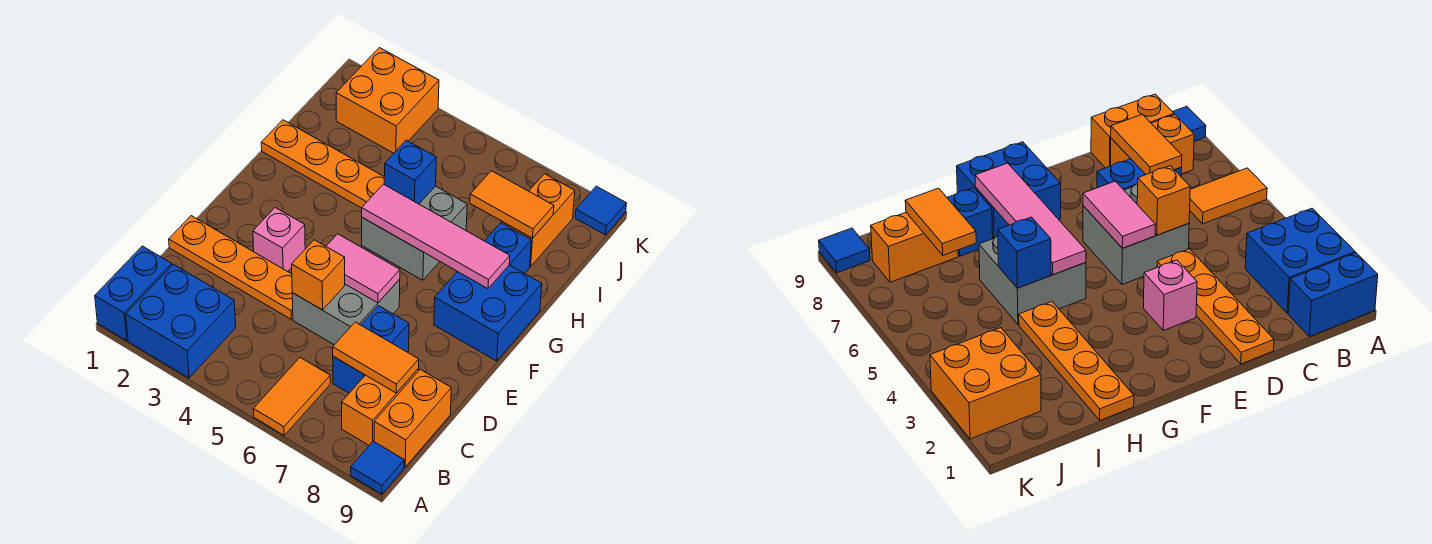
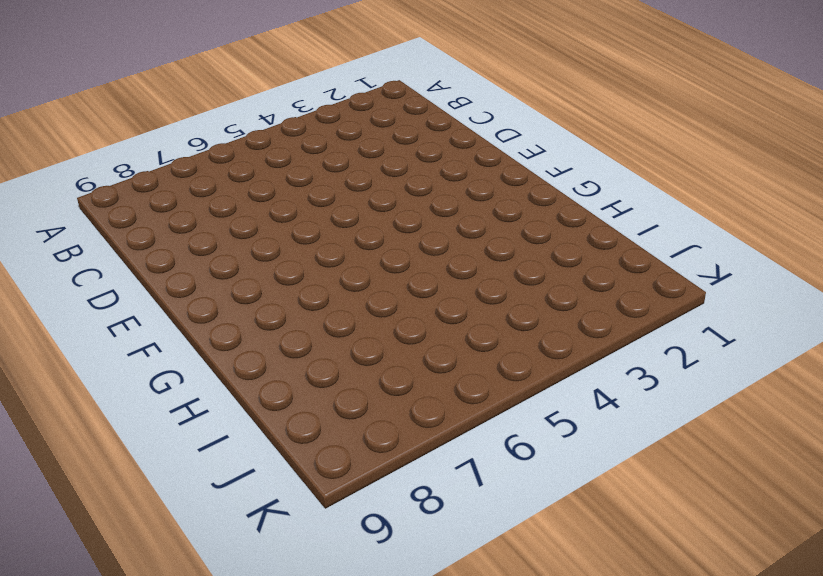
none -> blue brick A1:B1 level 1
none -> blue brick A2:B3 level 1
none -> orange tile A6:B6 level 1

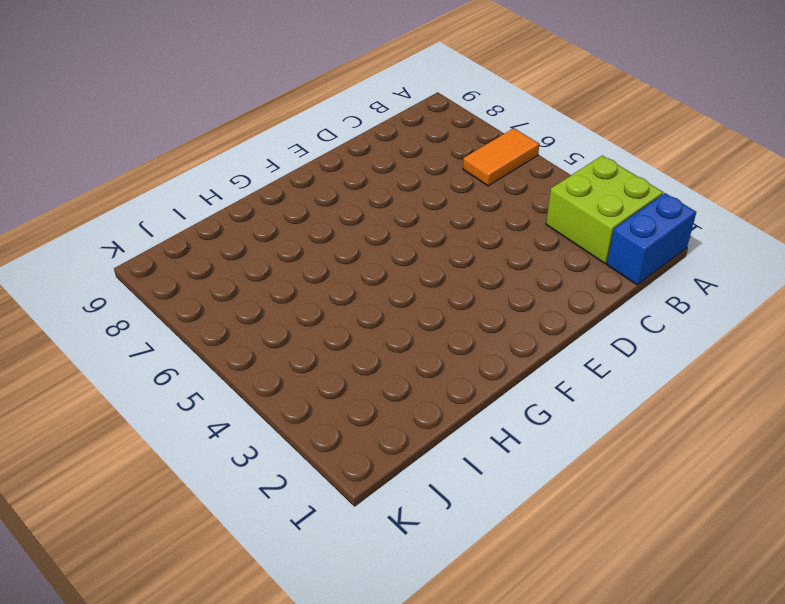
lime brick A2:B3 level 1 -> blue brick A2:B3 level 1
none -> blue tile A9 level 1
none -> orange brick B8:C8 level 1
none -> orange brick B9:C9 level 1

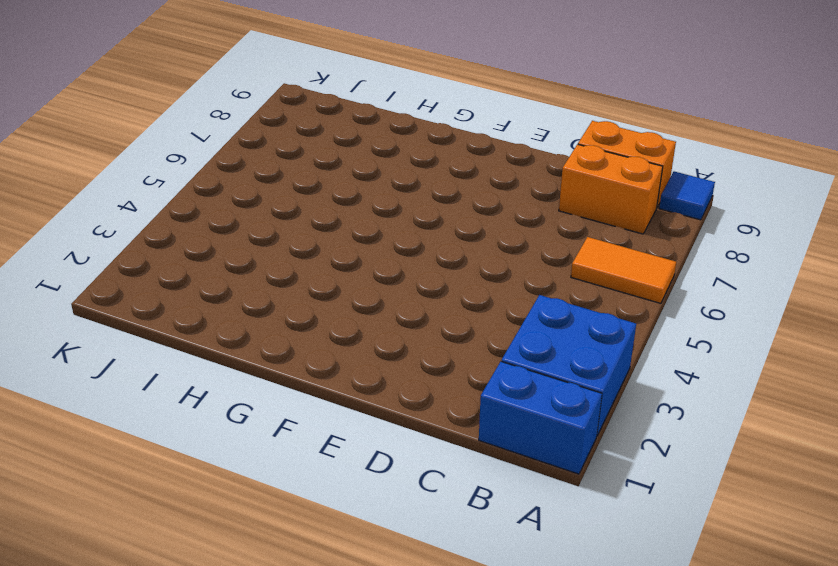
none -> blue brick C7:D7 level 1
none -> orange plate D1:D4 level 1
none -> grey brick D5:E6 level 1

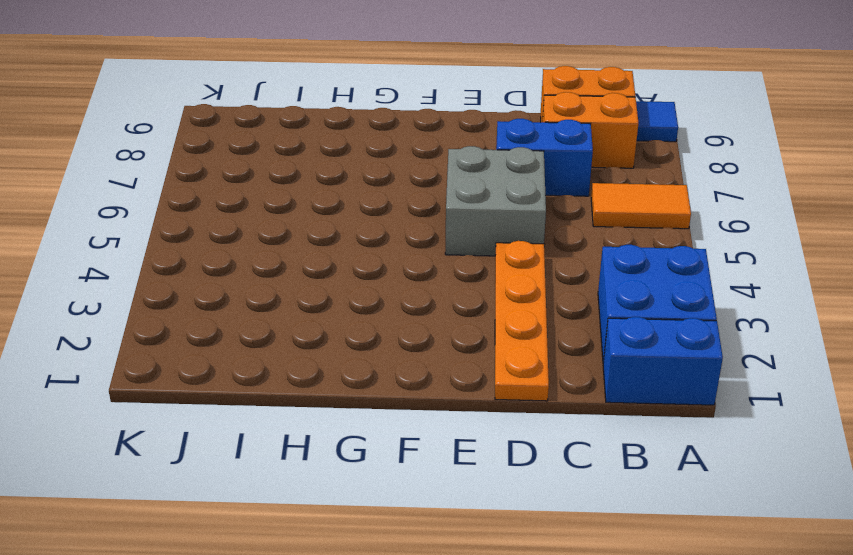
none -> pink brick E3 level 1
none -> blue brick F8:G9 level 1
none -> grey brick G5:H6 level 1

